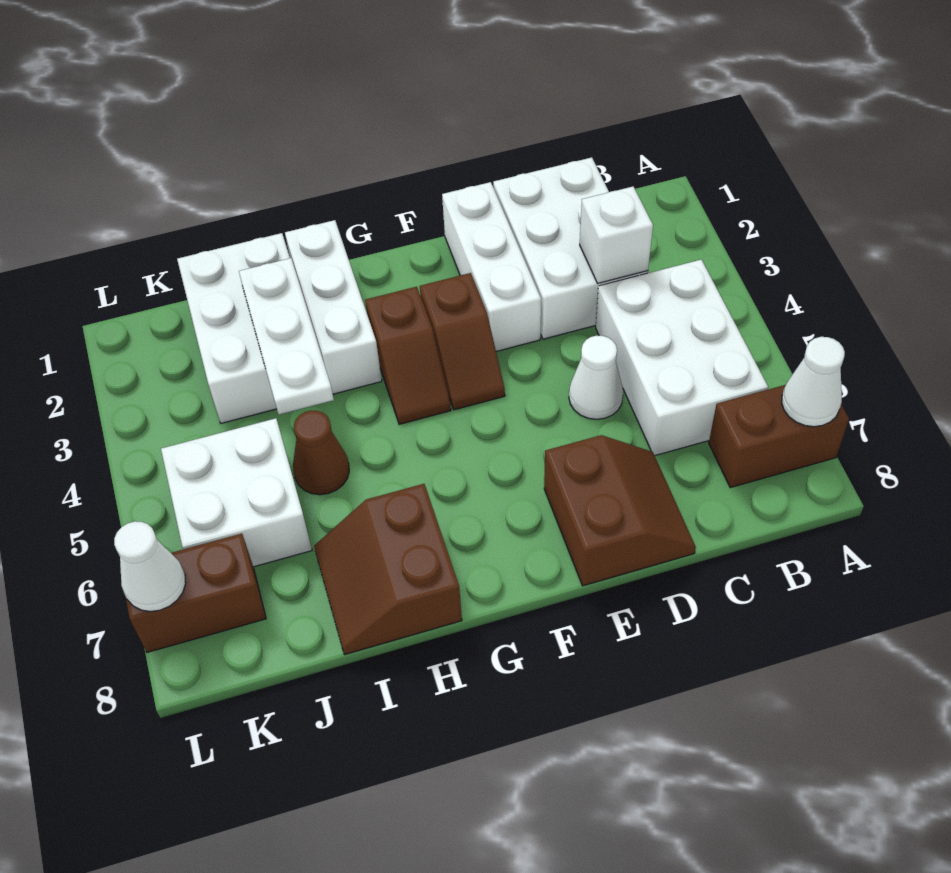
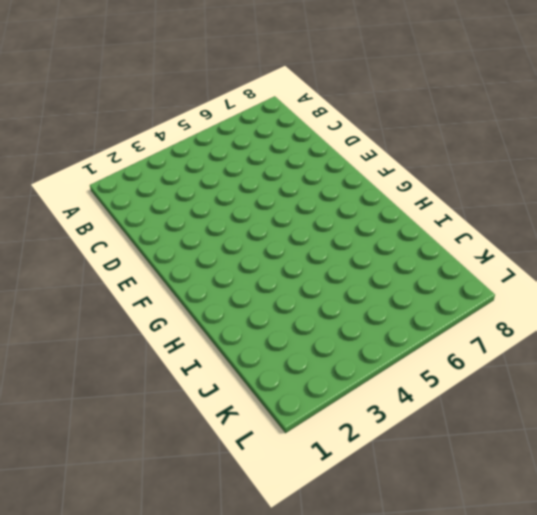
none -> brown brick A7:B7 level 1
none -> white brick B4:C6 level 1
none -> white brick C1:D3 level 1

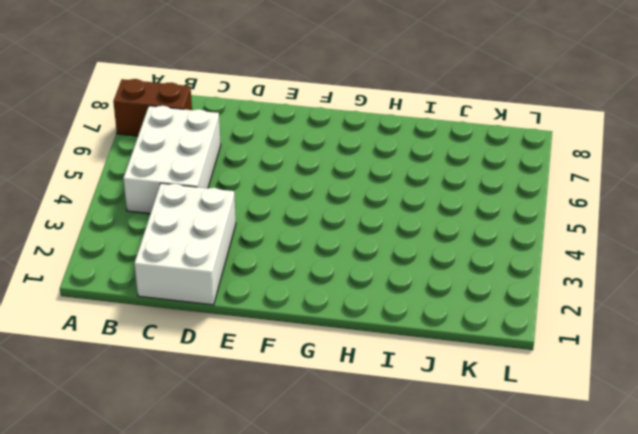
none -> white cone D5 level 1
none -> brown slope D7:E8 level 1 top E
none -> white brick E1:E3 level 1

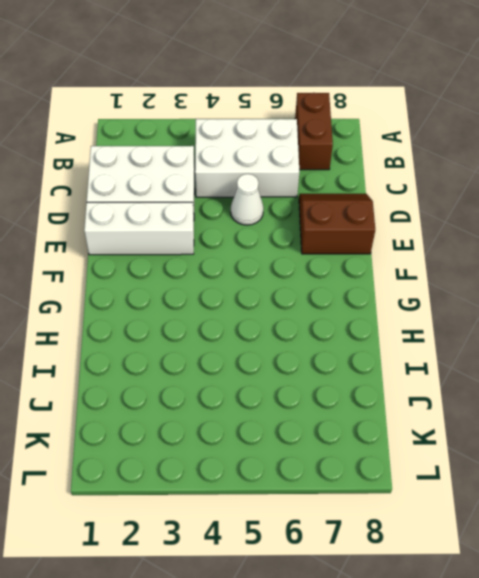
none -> brown slope F3:F4 level 1 top 3
none -> brown slope G3:G4 level 1 top 3
none -> white brick H1:H3 level 1

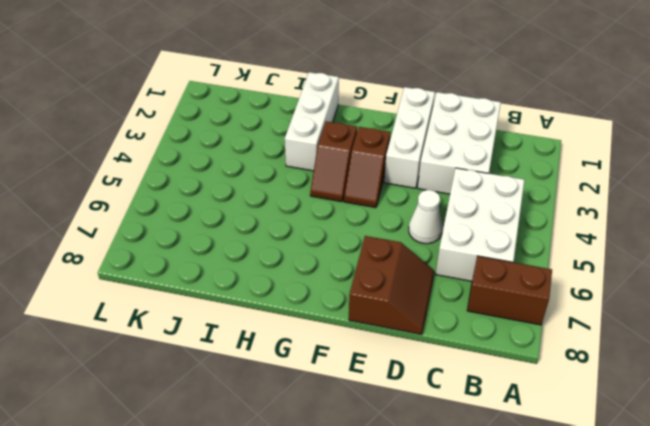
none -> brown slope H7:I8 level 1 top H
none -> white brick I1:J3 level 1
none -> brown cone I5 level 1

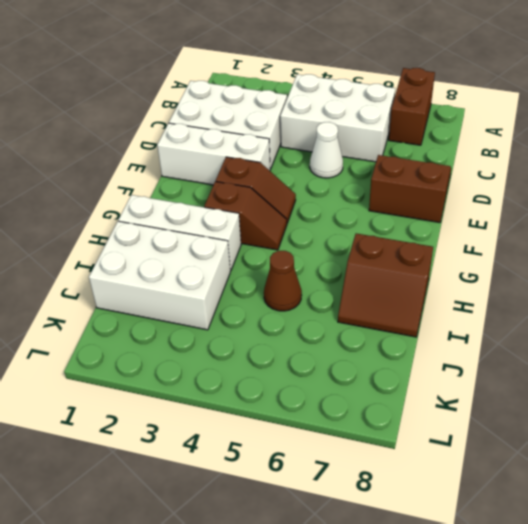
none -> white brick J5:K6 level 1
none -> brown brick K7:L7 level 1
none -> white cone A7 level 2

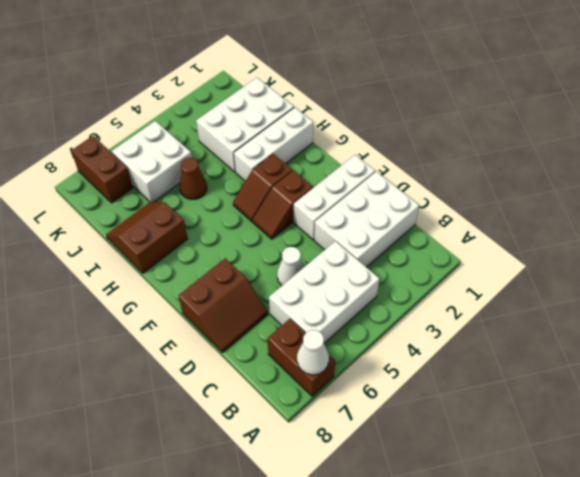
none -> white brick C3 level 2
none -> white plate I2:I4 level 2
none -> white cone L7 level 2

